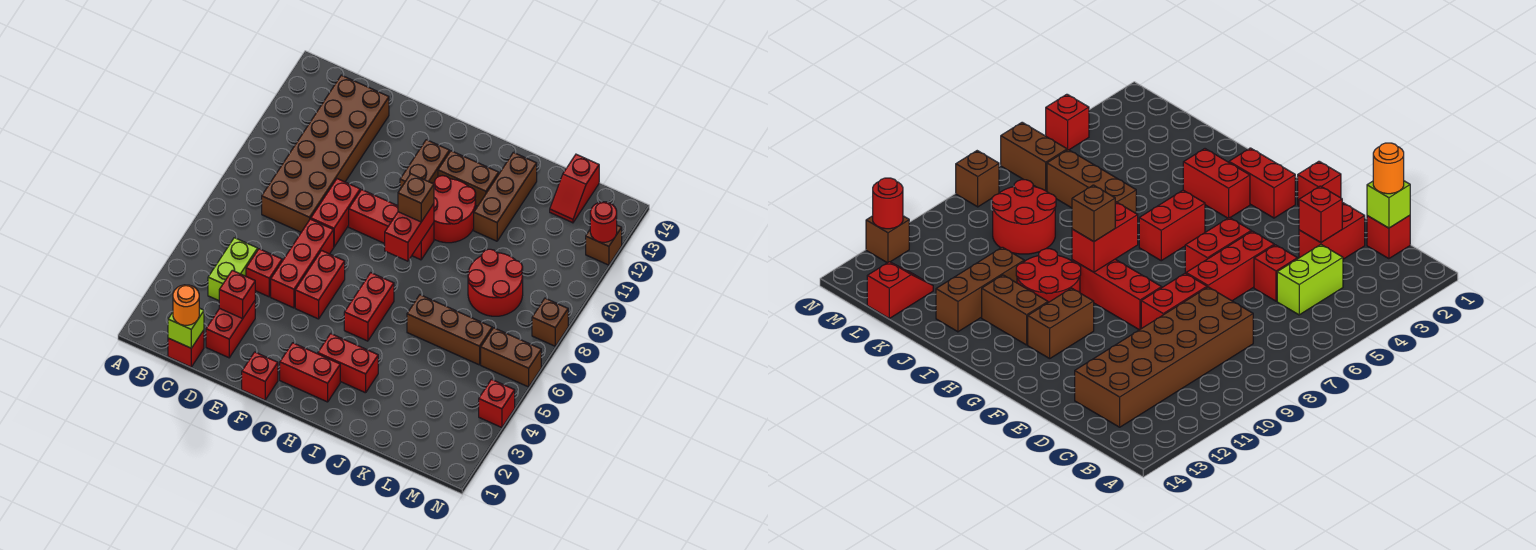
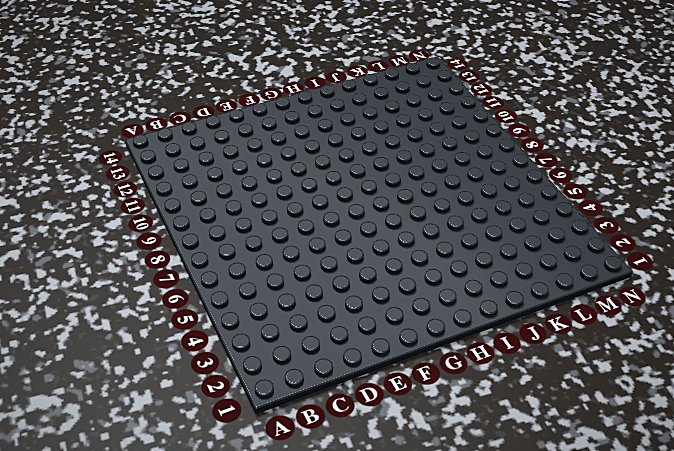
none -> red brick C1 level 1
none -> lime brick C4:C5 level 1
none -> brown brick C8:D13 level 1
none -> red brick D2:D3 level 1

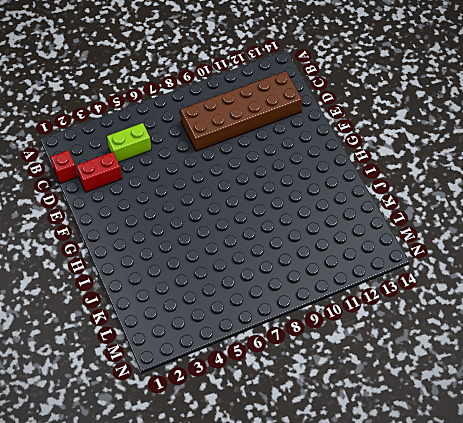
none -> red brick D5 level 1
none -> red brick E5:E7 level 1
none -> red brick E8:E9 level 1
none -> red brick F1 level 1

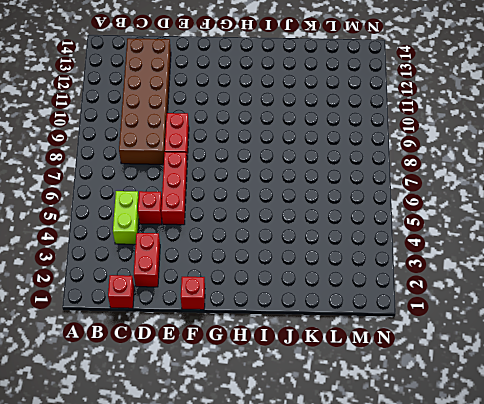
none -> red brick F5:F6 level 1
none -> red brick F9:H9 level 1
none -> red brick G2:H2 level 1
none -> brown brick G11:G12 level 1

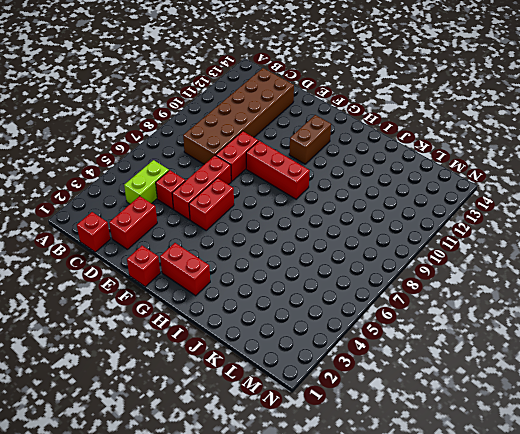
none -> red brick H3:I3 level 1
none -> red brick H5:H6 level 1
none -> red round brick H10:I11 level 1
none -> brown brick H12:I12 level 1

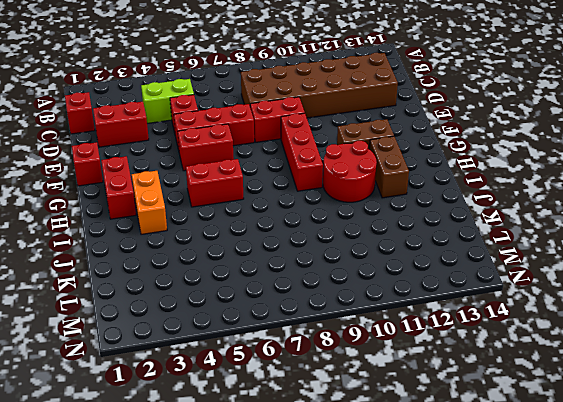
orange brick H3:I3 level 1 -> red brick H3:I3 level 1
none -> brown brick J6:L6 level 1
none -> brown brick J11:J13 level 1
none -> red round brick K8:L9 level 1
none -> red slope L13:L14 level 1 top 14

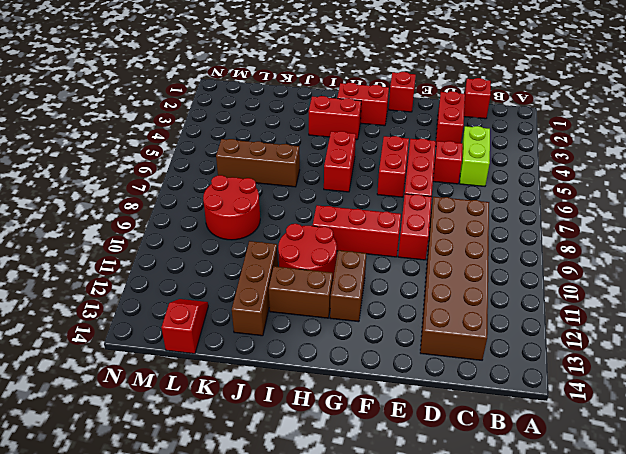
none -> brown brick M6:N6 level 1
none -> red brick N4 level 1
none -> brown brick N8 level 1
none -> brown brick N12 level 1

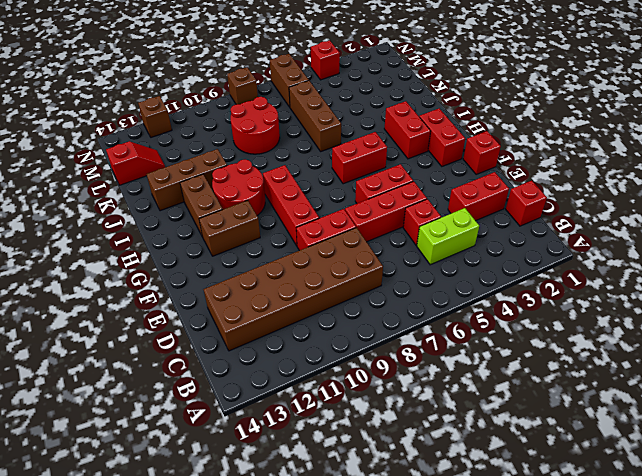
none -> lime brick C1 level 2
none -> red brick D3 level 2
none -> red brick H8:H9 level 2
none -> red round brick N12 level 2

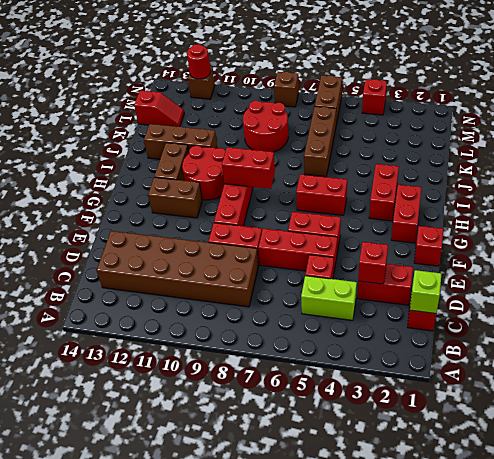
none -> orange round brick C1 level 3
none -> brown brick H9 level 3

